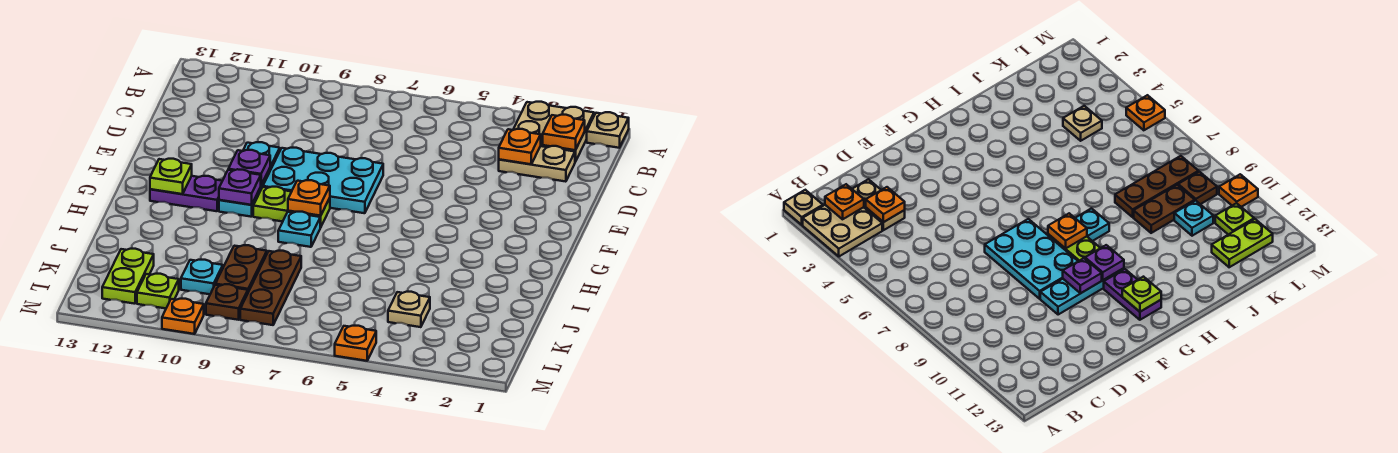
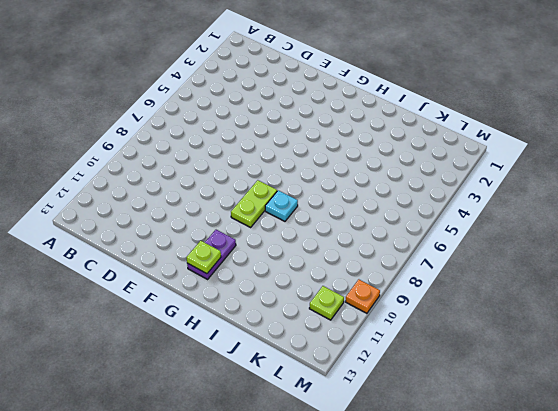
none -> tan plate A1 level 1
none -> tan plate A2:B3 level 1
none -> tan plate C2:C3 level 1

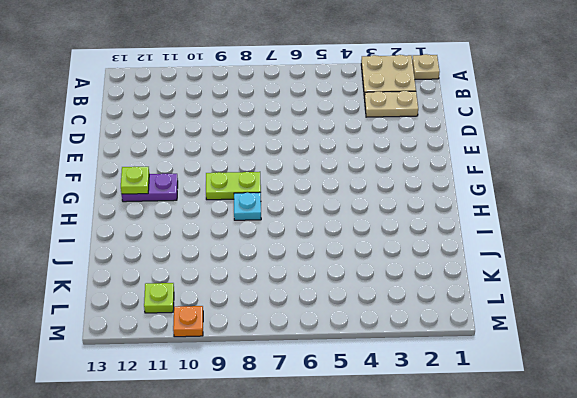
none -> cyan plate E7:F9 level 1
none -> cyan plate E10:G10 level 1
none -> brown plate J8:L8 level 1

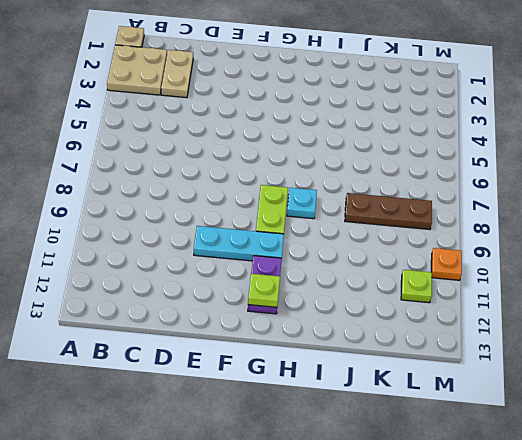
none -> cyan plate E7:F9 level 1
none -> brown plate J9:K9 level 1
none -> tan plate K4 level 1

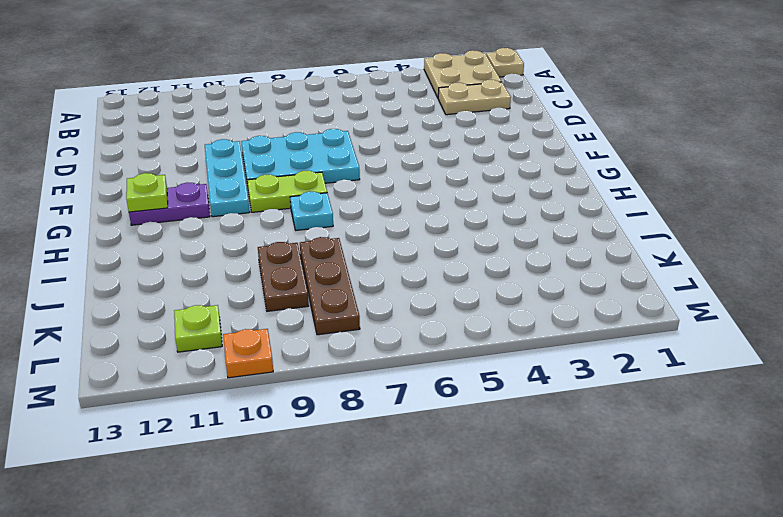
none -> tan plate K4 level 1
none -> cyan plate K10 level 1
none -> lime plate K12:L12 level 1

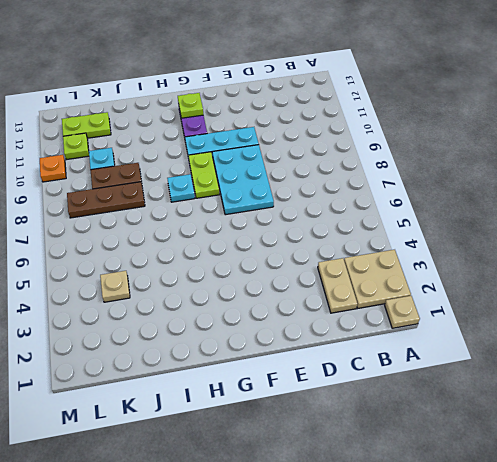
none -> brown plate L9 level 1
none -> orange plate M5 level 1
none -> orange plate B2 level 2

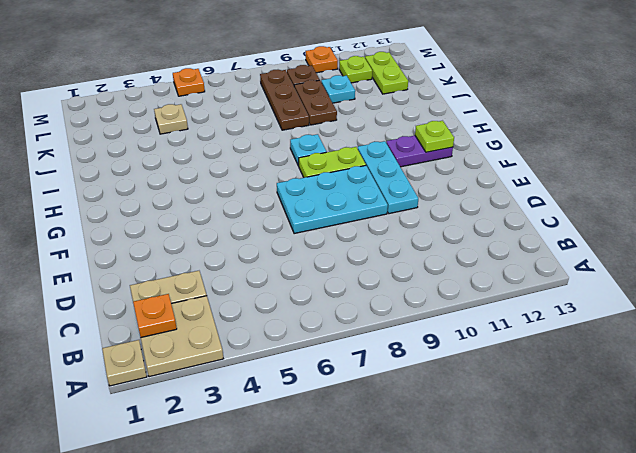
none -> orange plate C3 level 2
none -> purple plate F10 level 2
none -> orange plate G8 level 2

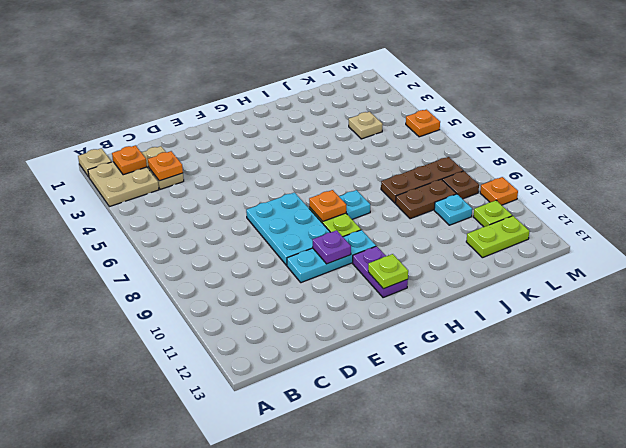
none -> purple plate G10 level 2

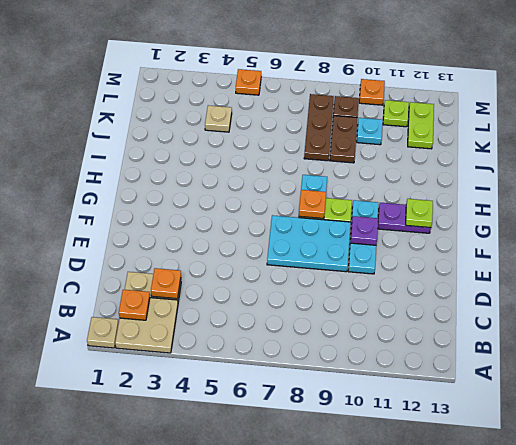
none -> purple plate G10 level 2

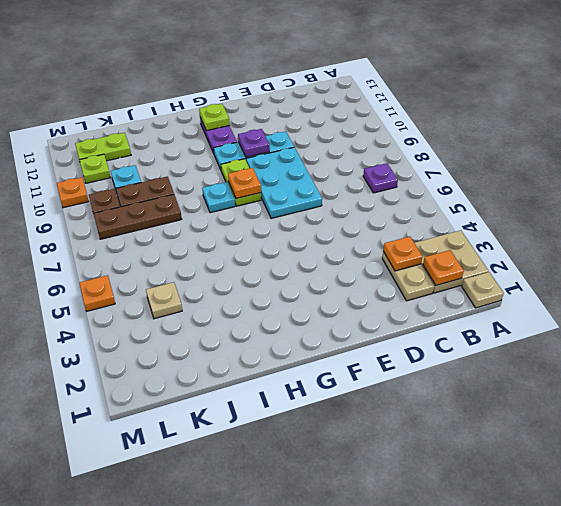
purple plate B7 level 1 -> purple plate G10 level 2

